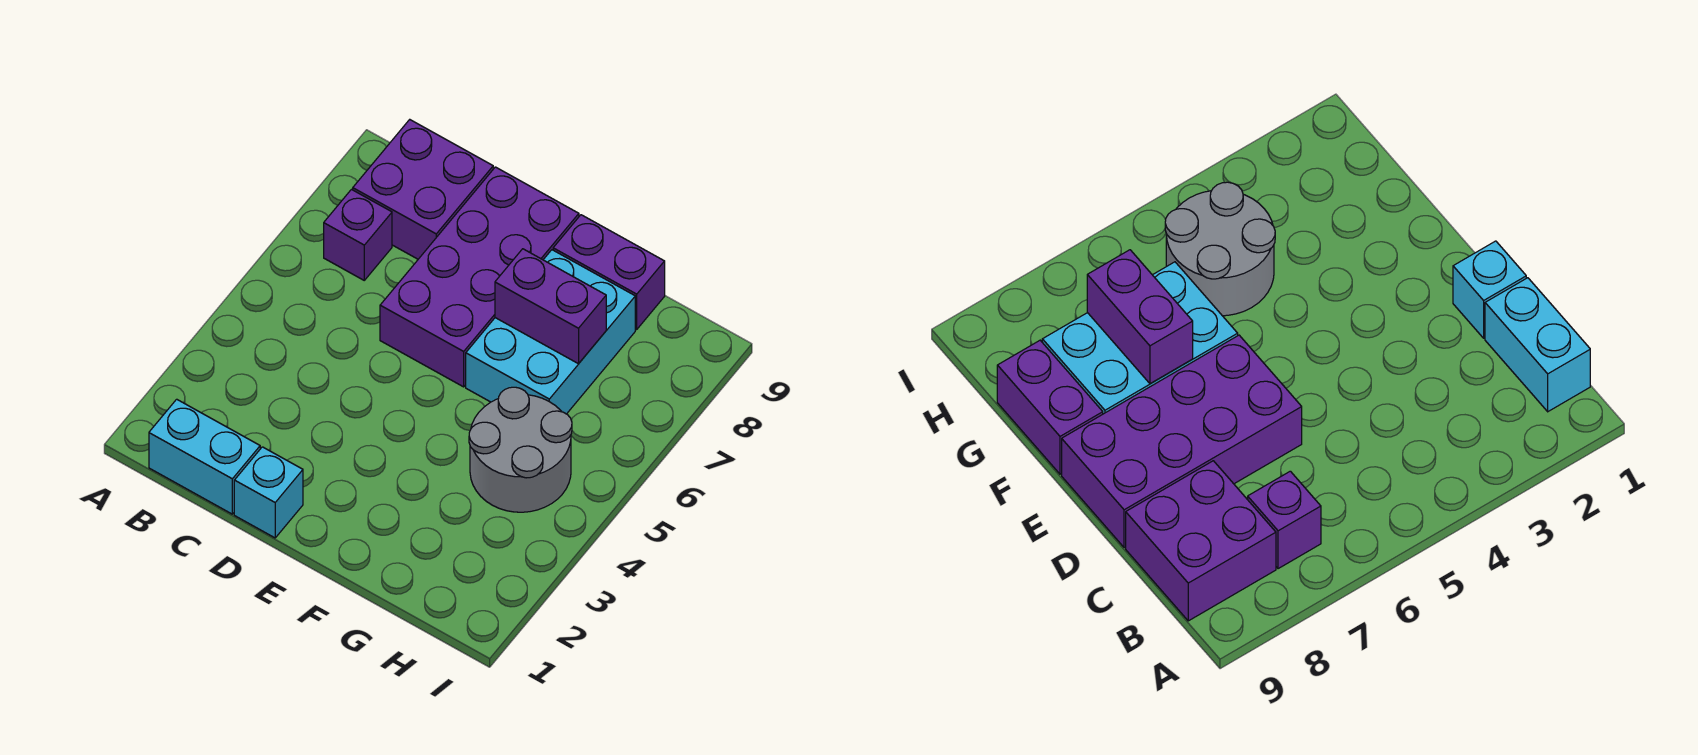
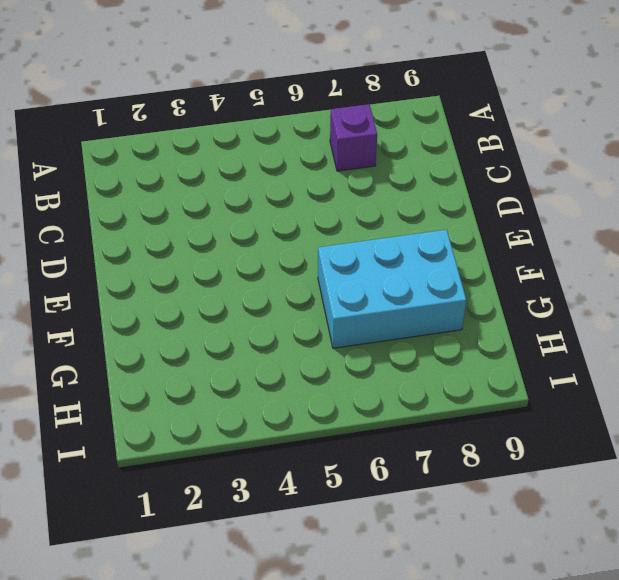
none -> cyan brick B1:C1 level 1
none -> purple brick B8:C9 level 1

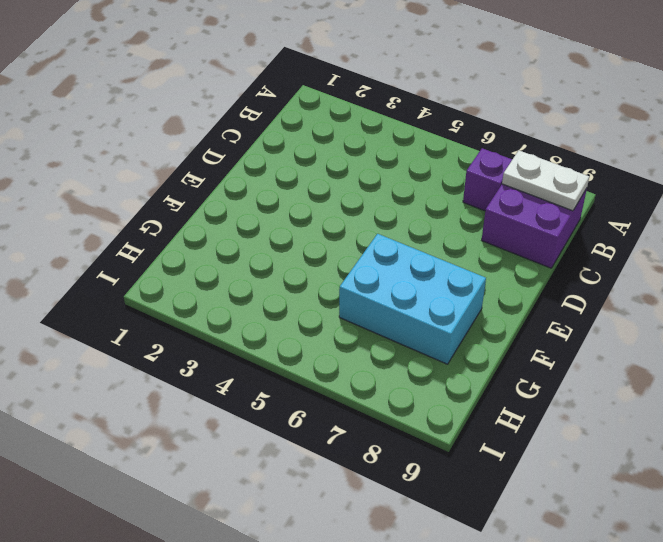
white plate B8:B9 level 2 -> none
none -> cyan brick B1:C1 level 1
none -> cyan brick D1 level 1

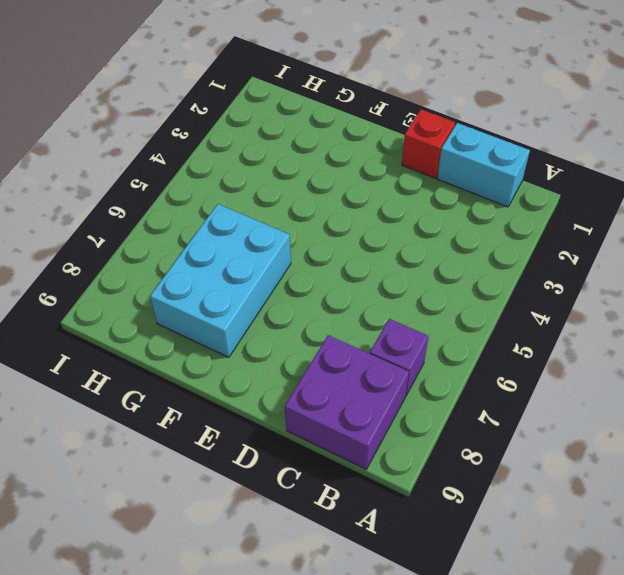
red brick D1 level 1 -> cyan brick D1 level 1
none -> purple brick D6:E9 level 1
none -> purple brick F9:G9 level 1

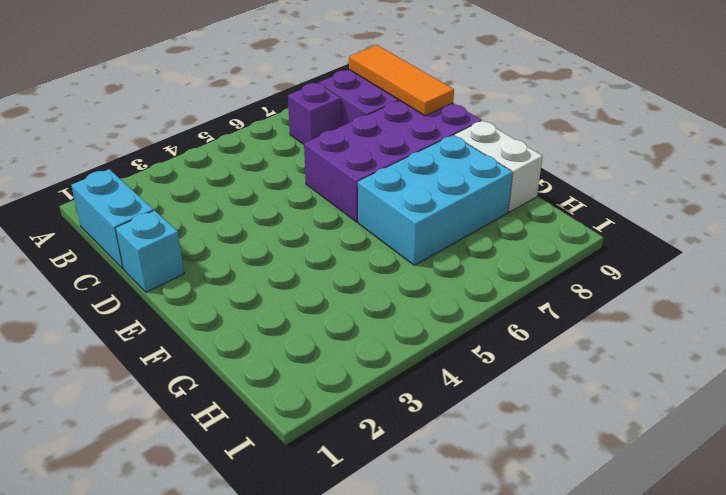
orange tile B9:D9 level 2 -> none
white brick F9:G9 level 1 -> purple brick F9:G9 level 1
none -> grey round brick G4:H5 level 1
none -> purple brick F7:G7 level 2

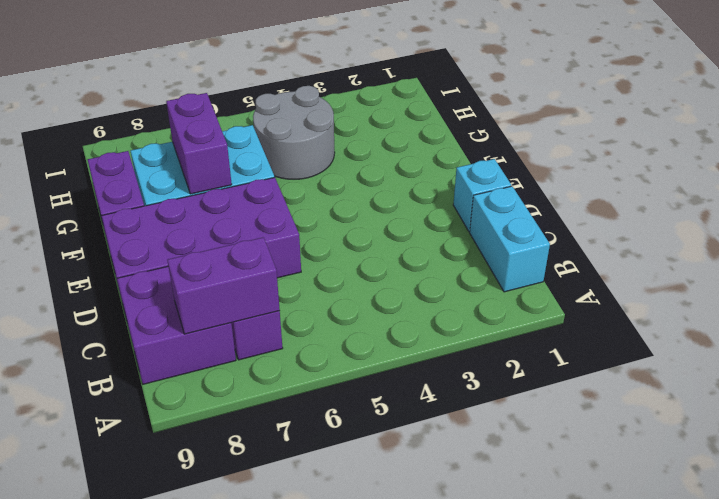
purple brick B7:B8 level 2 -> none

